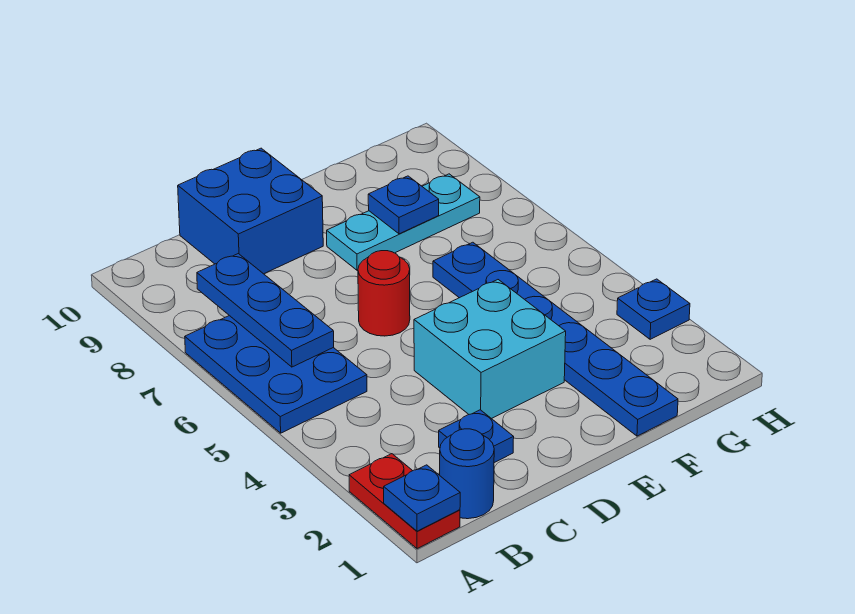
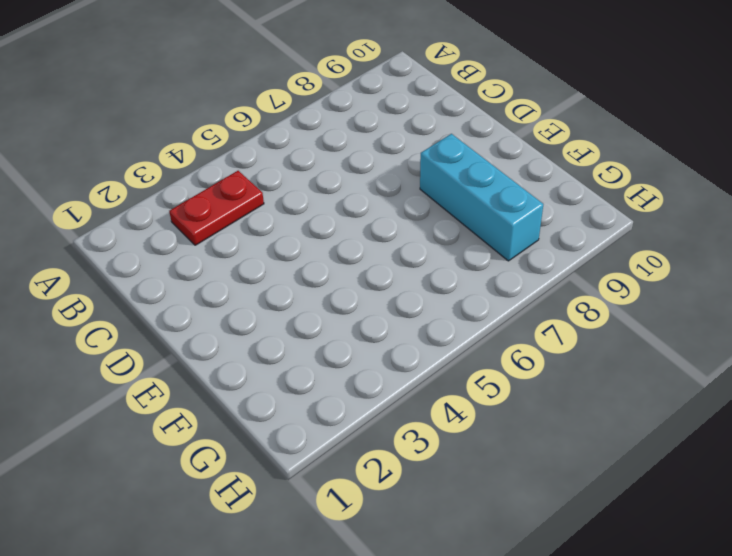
red plate B3:B4 level 1 -> red plate A1:A2 level 1
cyan brick E8:G8 level 1 -> cyan plate E8:G8 level 1
none -> blue plate A5:B7 level 1
none -> blue round brick B1 level 1
none -> blue plate C2 level 1

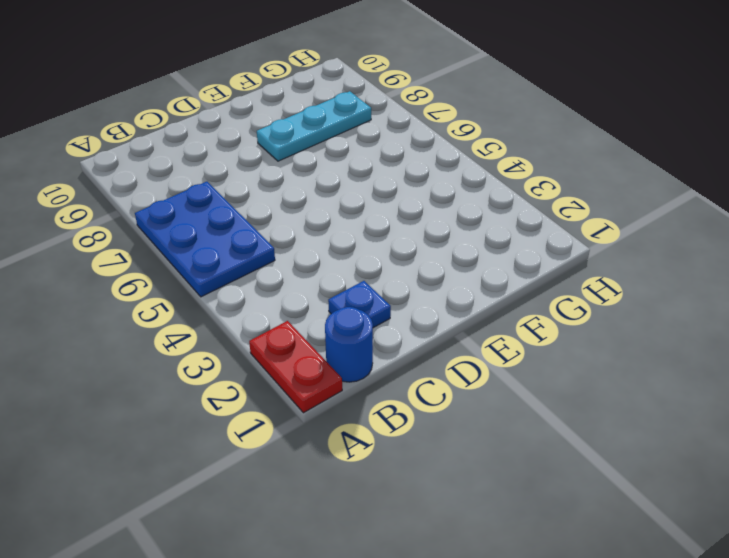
none -> blue brick C9:D10 level 1
none -> cyan brick D3:E4 level 1
none -> red round brick D6 level 1

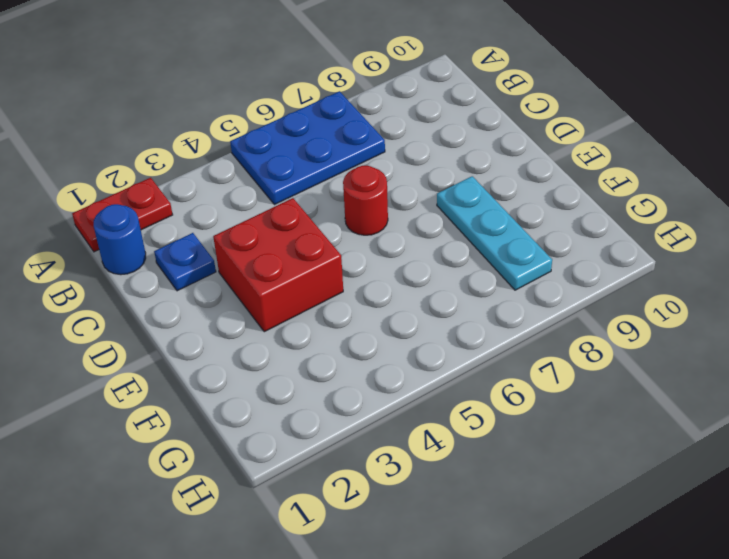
red brick D3:E4 level 1 -> cyan brick D3:E4 level 1
none -> blue brick C9:D10 level 1
none -> blue plate F1:F6 level 1
none -> blue plate H3 level 1

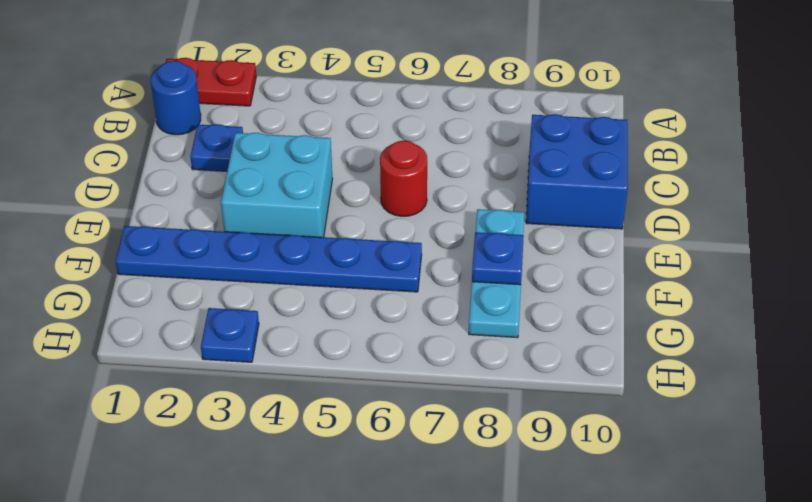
none -> blue plate A5:B7 level 1
none -> blue plate A1 level 2
none -> blue plate B6:B8 level 2

